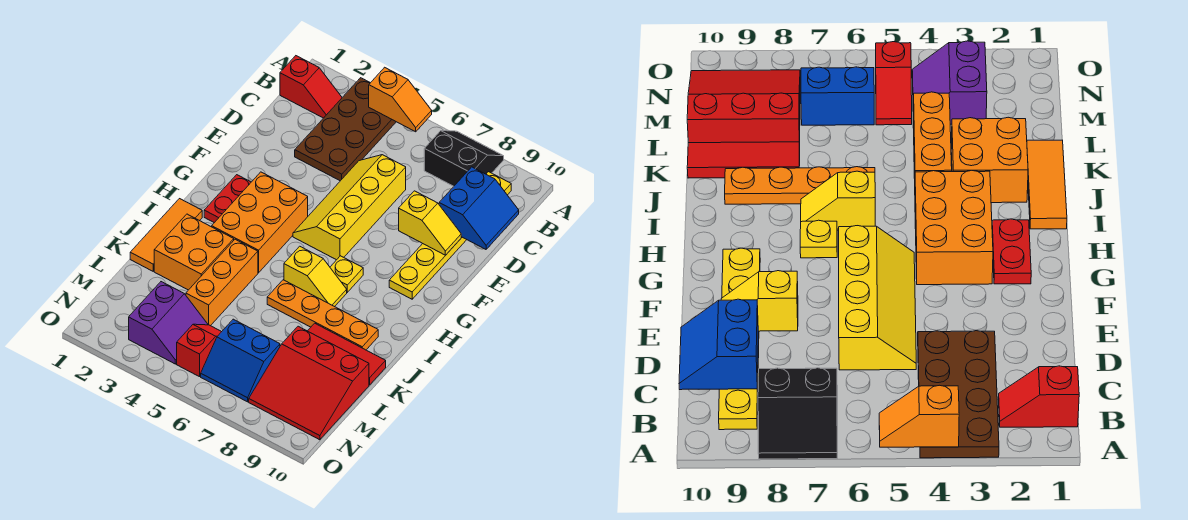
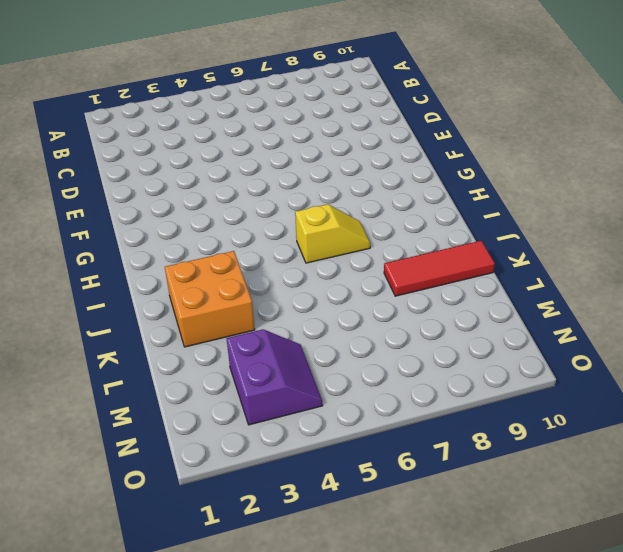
none -> brown plate A3:D4 level 1
none -> black slope A7:B8 level 1 top B
none -> red slope B1:B2 level 1 top 1

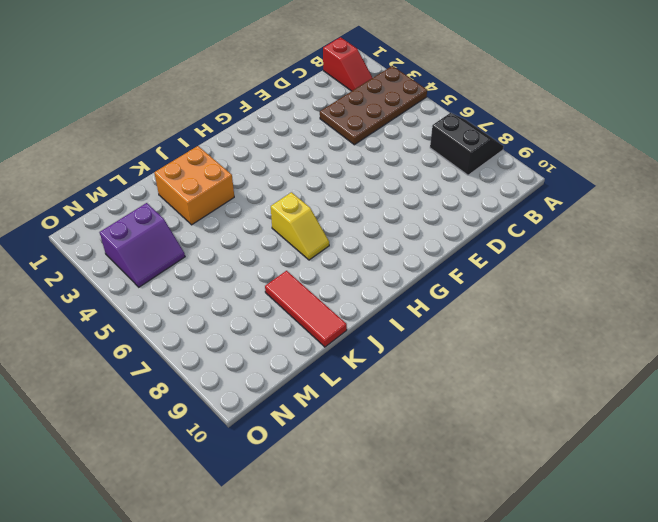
none -> yellow plate B9:G9 level 1
none -> yellow slope D5:G6 level 1 top 6
none -> red plate G2:H2 level 1

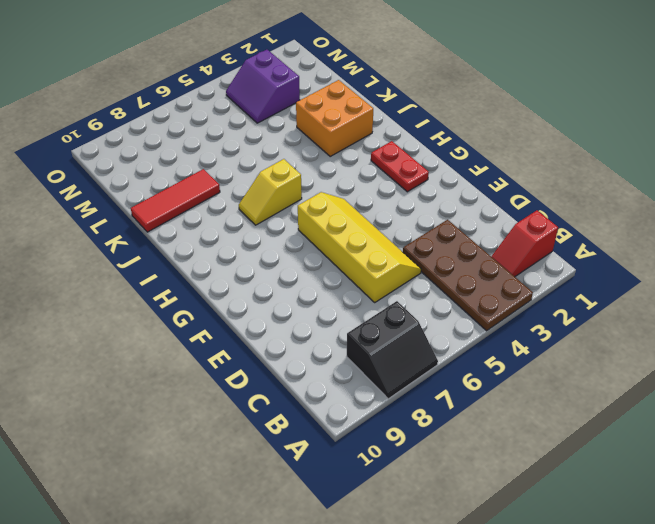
none -> yellow plate B9:G9 level 1
none -> orange brick G3:I4 level 1
none -> yellow plate H7 level 1

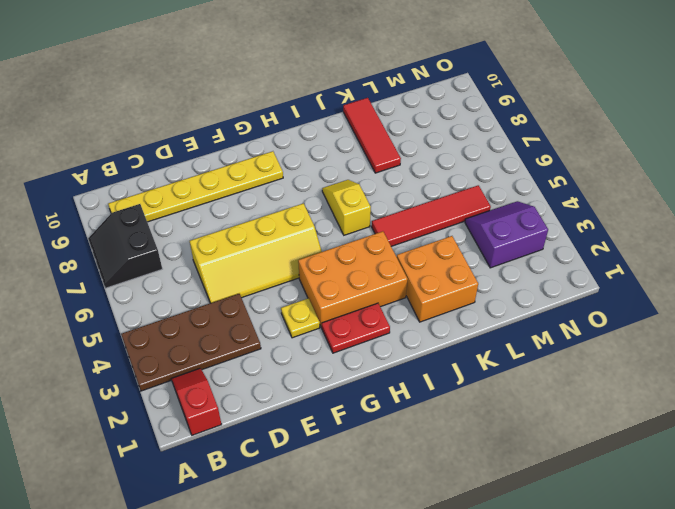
yellow plate F3 level 1 -> yellow plate H7 level 1
red tile J5:M5 level 1 -> red slope M5:N5 level 1 top N
none -> orange tile I1:K1 level 1
none -> orange brick J4:L4 level 1
none -> orange plate J6:J9 level 1

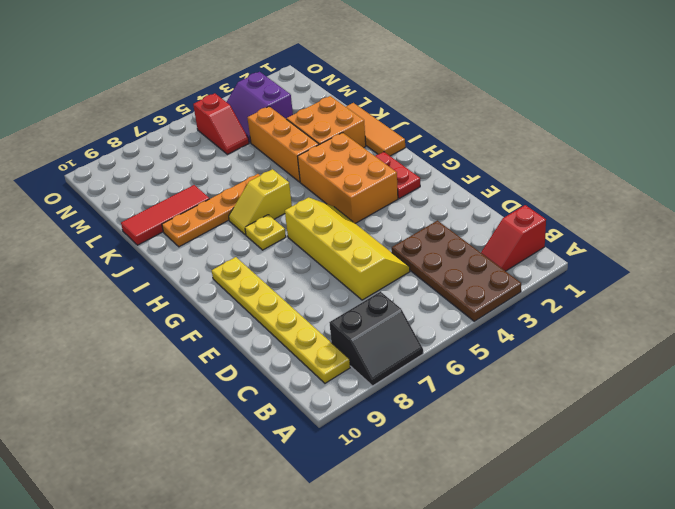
none -> red slope L8:N10 level 1 top L
none -> blue slope M6:N7 level 1 top M
none -> orange slope A4:A5 level 2 top 4

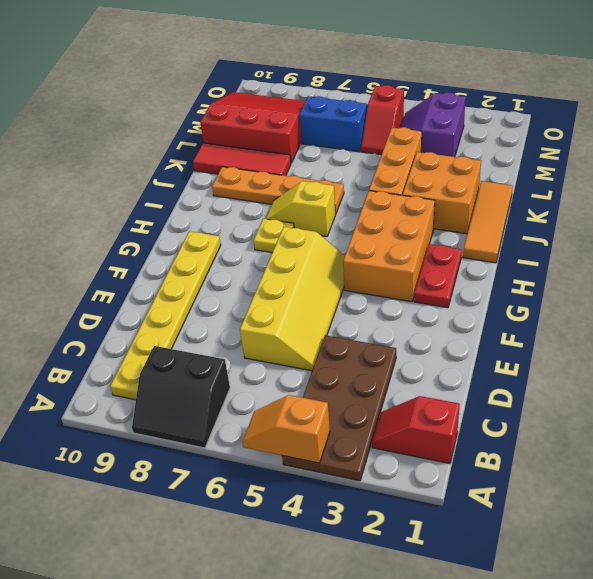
none -> blue slope C9:D10 level 2 top 9
none -> yellow slope E8:E9 level 2 top 8

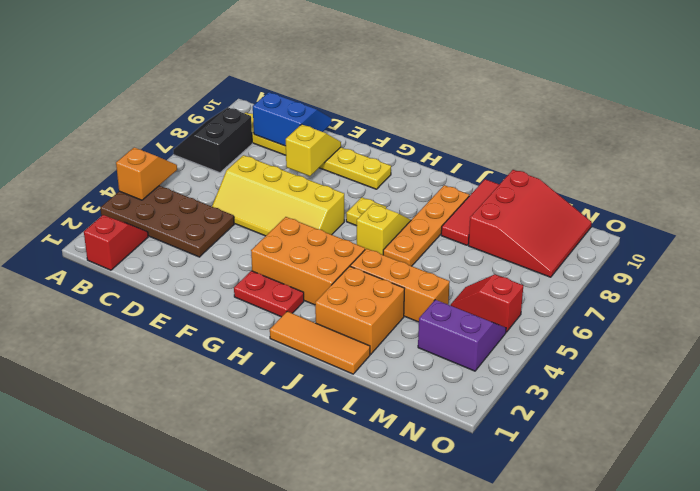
none -> blue slope M6:N7 level 1 top M

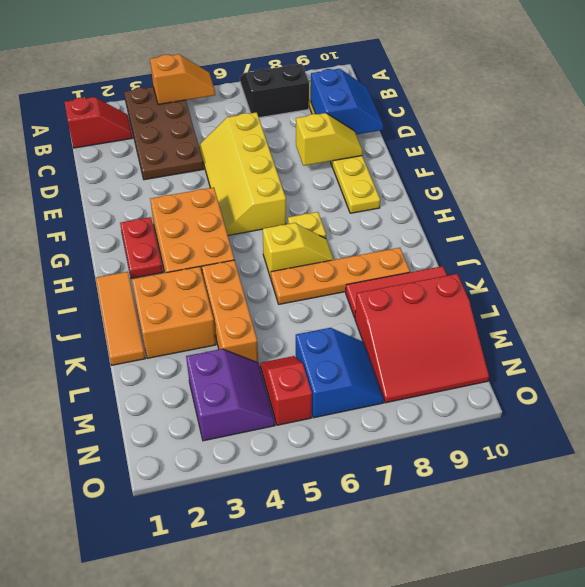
blue slope M6:N7 level 1 top 6 -> blue slope M6:N7 level 1 top M

